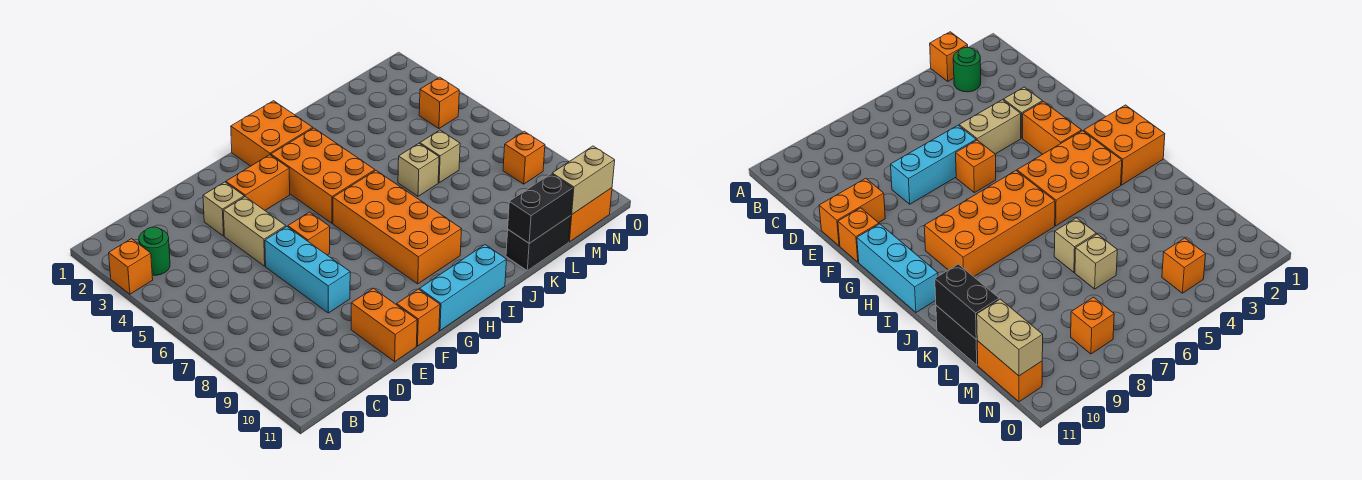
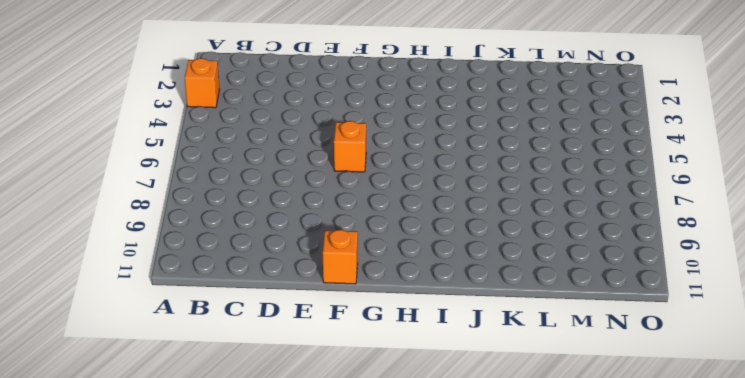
none -> green round brick B3 level 1
none -> tan brick E3 level 1
none -> tan brick E4:E5 level 1

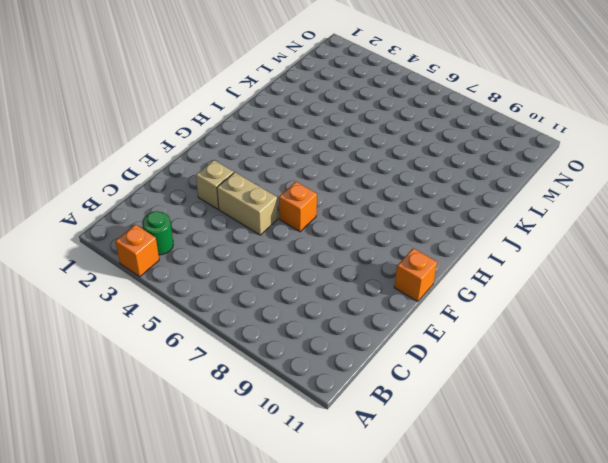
none -> cyan brick E6:E8 level 1
none -> orange brick E10:E11 level 1
none -> orange brick F3:G3 level 1

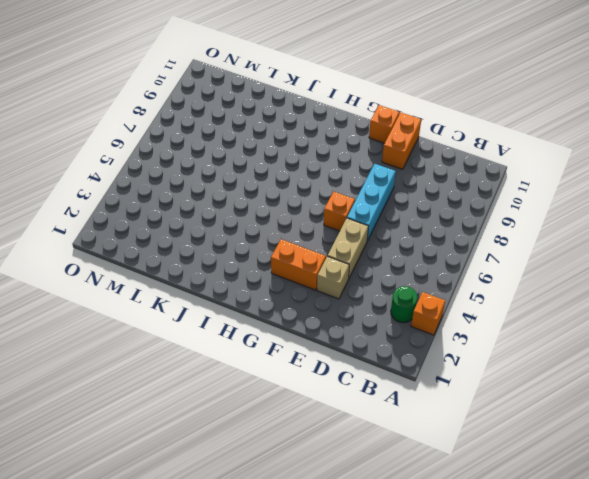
none -> cyan brick G11:I11 level 1
none -> orange brick H1:I2 level 1
none -> orange brick H3:I5 level 1

